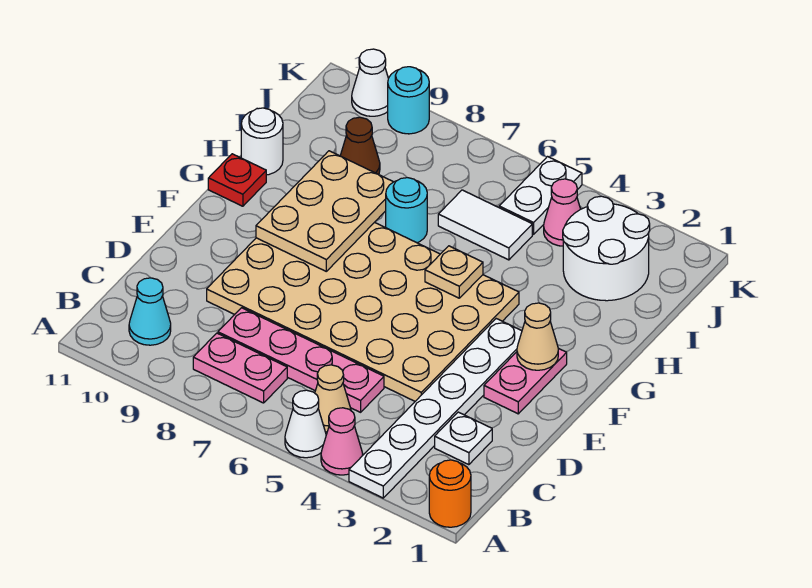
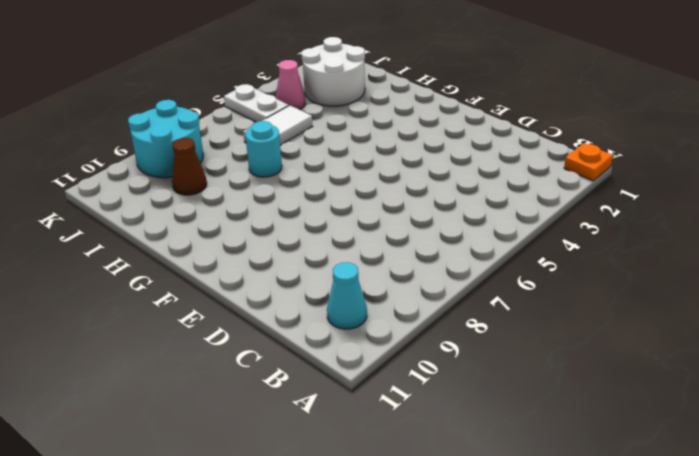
orange plate A1 level 1 -> orange round brick A1 level 1
cyan round brick J8:K9 level 1 -> cyan round brick K9 level 1
none -> white plate A3:F3 level 1
none -> pink cone A4 level 1
none -> white cone A5 level 1

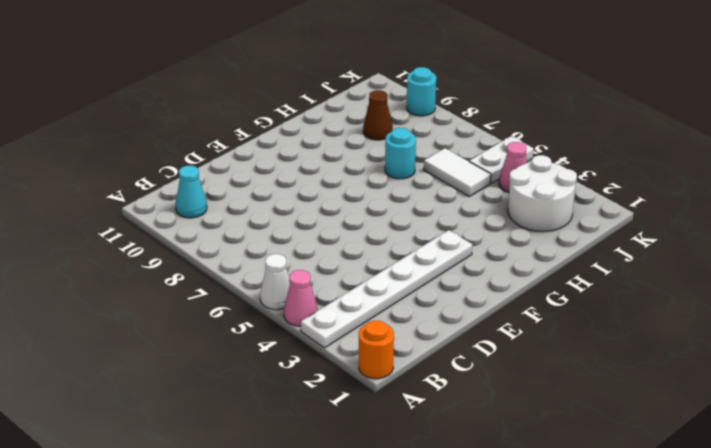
none -> tan cone B5 level 1
none -> pink plate B7:B8 level 1
none -> white plate C2 level 1

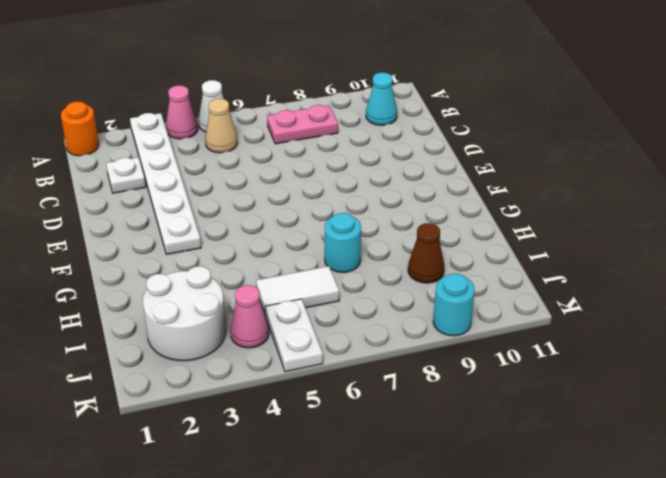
none -> pink plate C5:C8 level 1
none -> tan plate D4:G9 level 1
none -> pink plate E2:F2 level 1

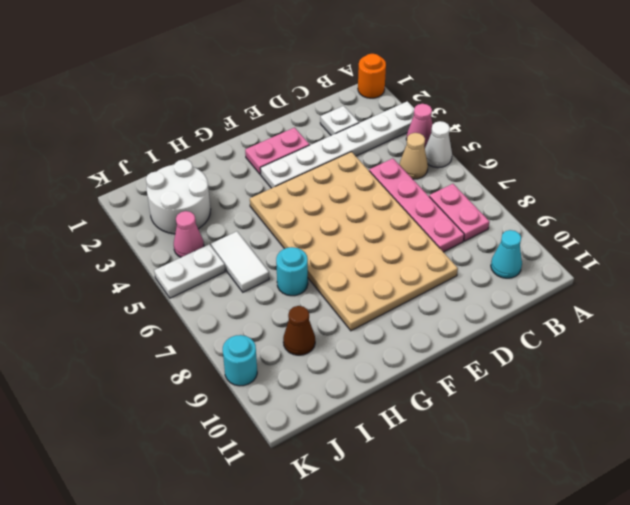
none -> red plate G11 level 1
none -> white round brick H11 level 1
none -> white cone K10 level 1

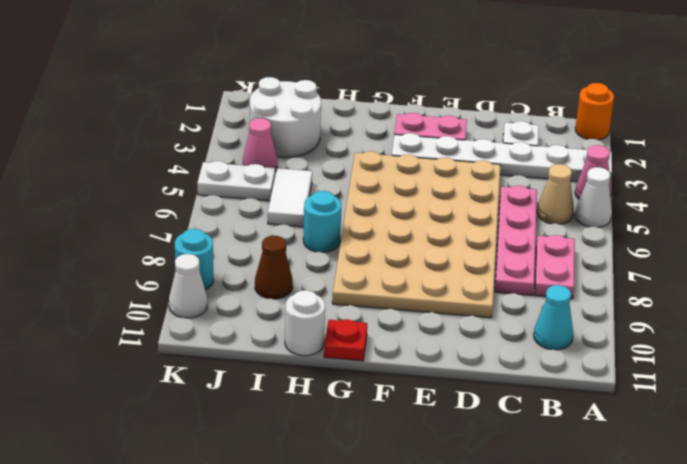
none -> tan cone F2 level 2
none -> tan plate F8:H9 level 2
none -> tan plate G5 level 2

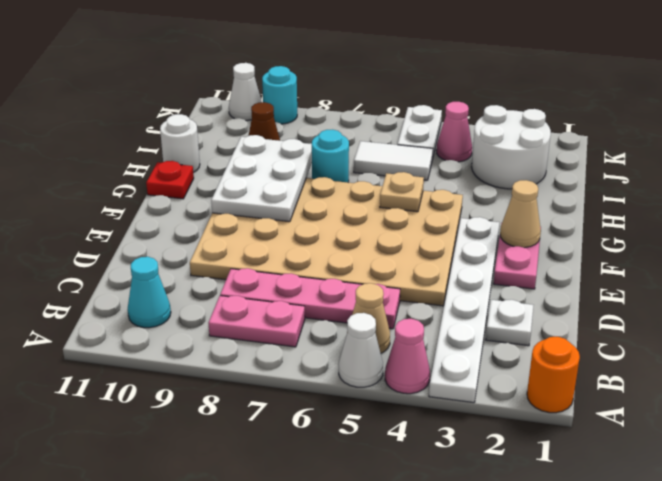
white plate F8:H9 level 2 -> tan plate F8:H9 level 2

